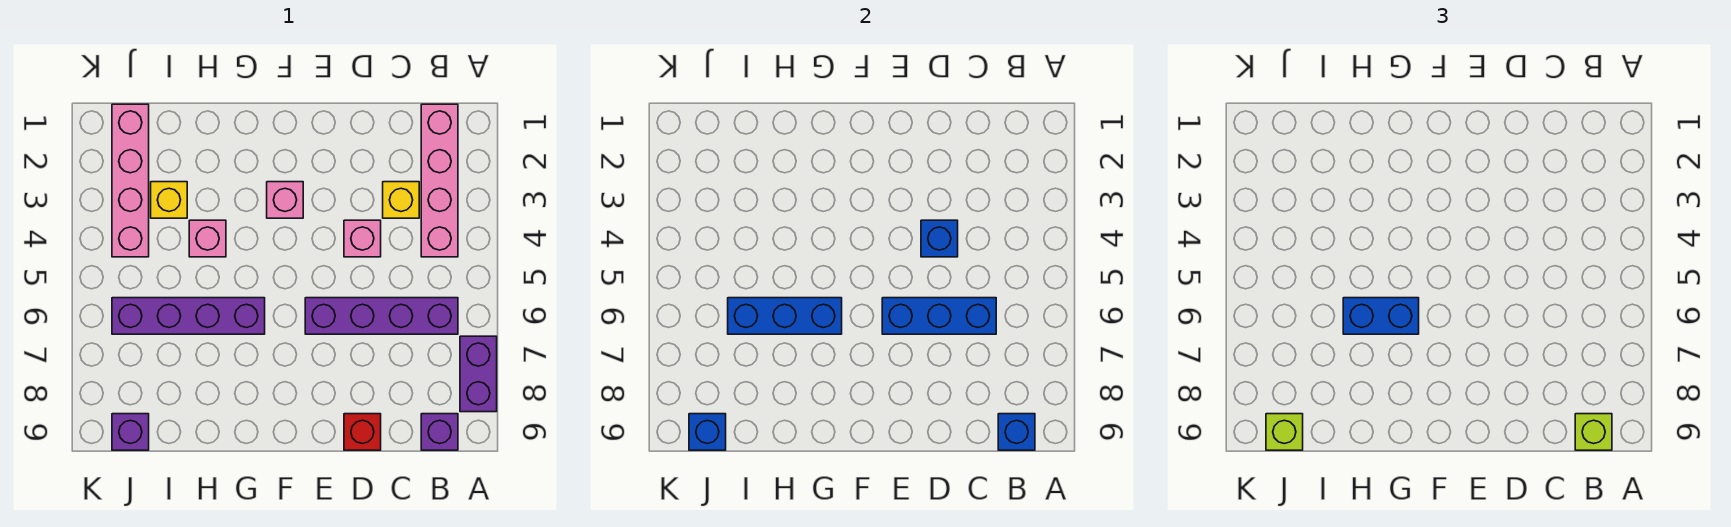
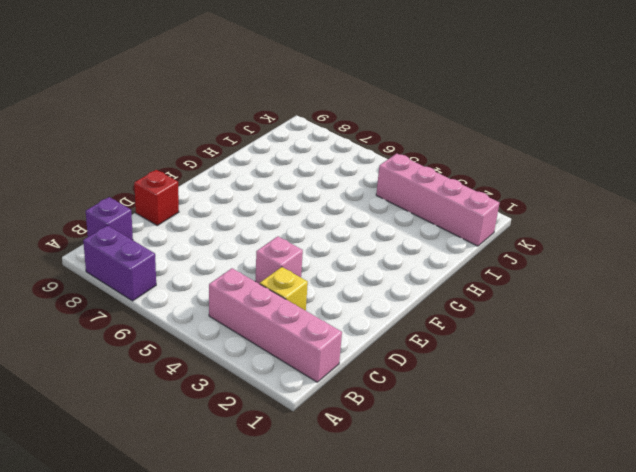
none -> purple brick B6:E6 level 1
none -> pink brick F3 level 1
none -> purple brick G6:J6 level 1

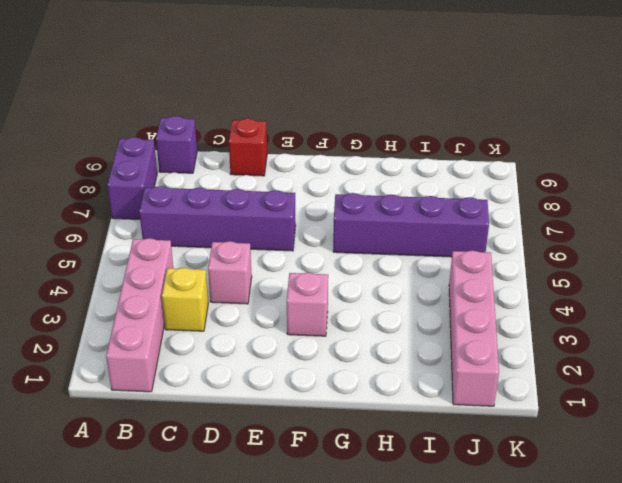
none -> pink brick H4 level 1
none -> yellow brick I3 level 1
none -> purple brick J9 level 1

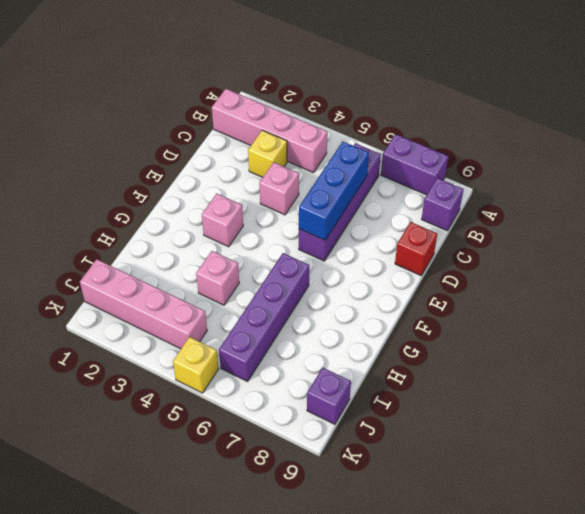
yellow brick K5 level 1 -> yellow brick I3 level 1
none -> blue brick B9 level 2
none -> blue brick D4 level 2
none -> blue brick G6:I6 level 2

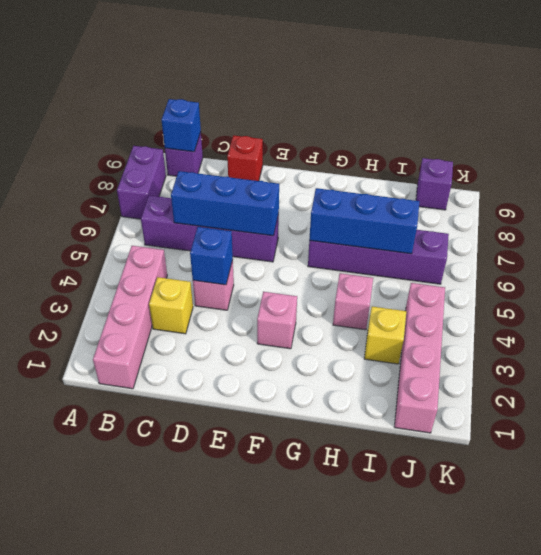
none -> blue brick J9 level 2
none -> lime brick B9 level 3
none -> blue brick G6:H6 level 3

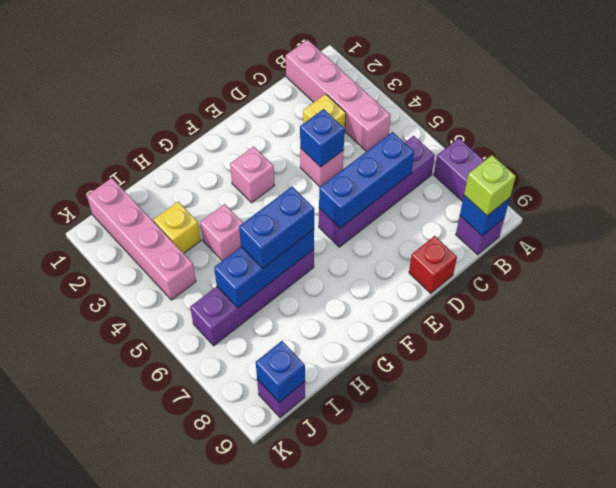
none -> lime brick J9 level 3

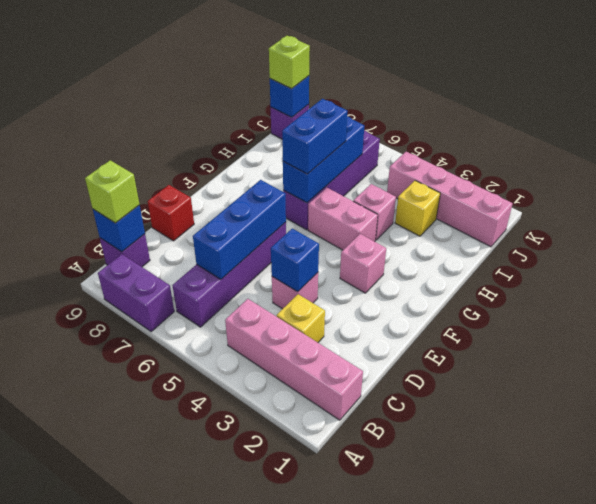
pink brick G4:G5 level 1 -> none

